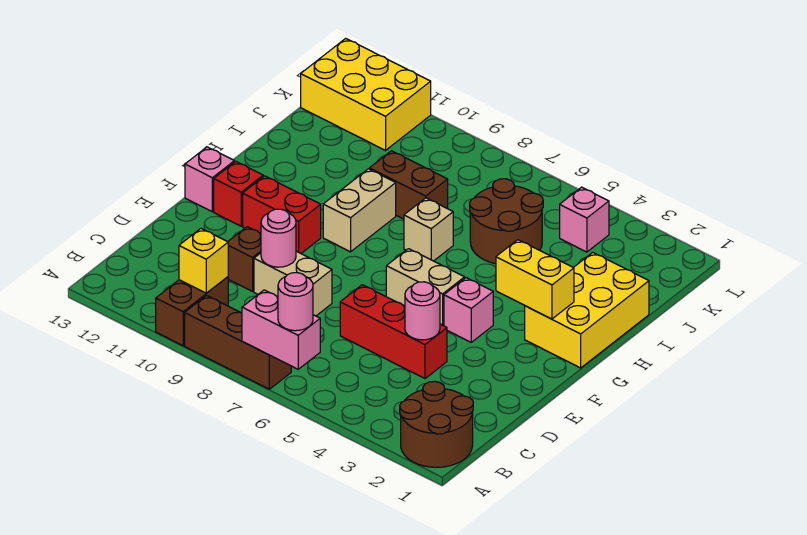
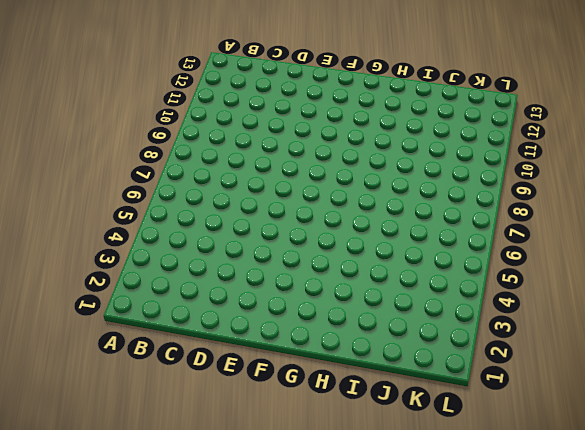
none -> brown round brick A1:B2 level 1
none -> brown brick A7:A9 level 1
none -> brown brick A10:B10 level 1

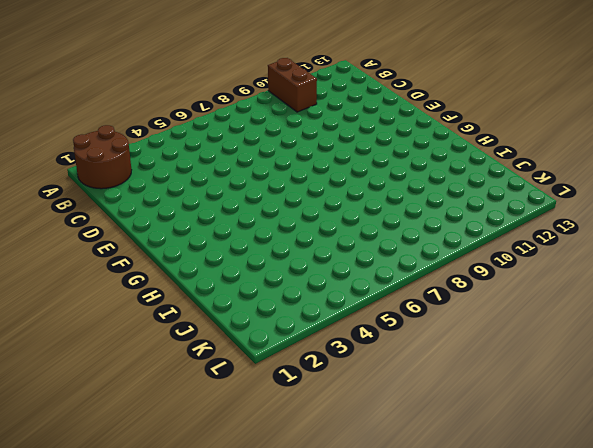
none -> brown brick A7:A9 level 1
none -> red brick D4:D6 level 1
none -> tan brick D8:D9 level 1

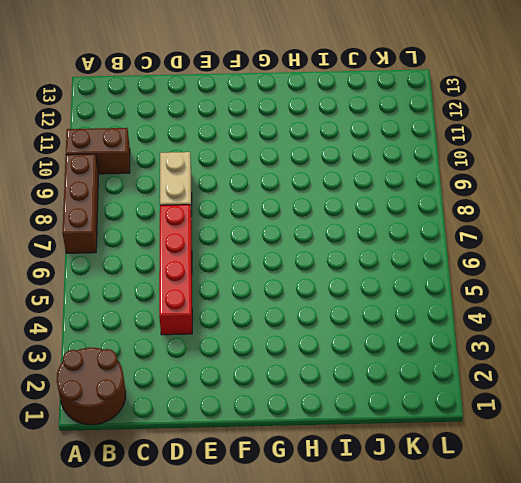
red brick D4:D7 level 1 -> red brick D4:D6 level 1
none -> brown brick D10 level 1
none -> pink brick F4 level 1
none -> tan brick F5:F6 level 1

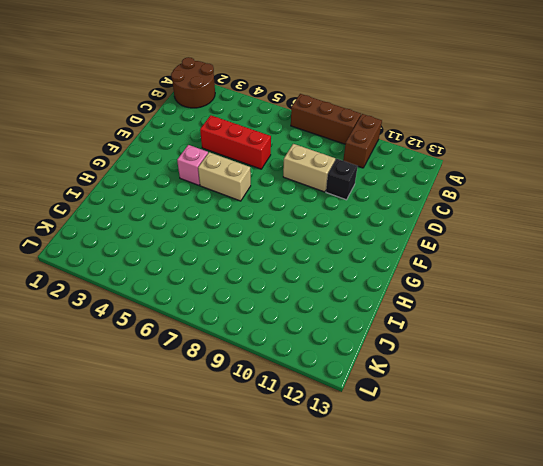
black brick D10 level 1 -> brown brick D10 level 1
none -> red brick F10:F11 level 1
none -> red brick F12 level 1
none -> pink brick F13 level 1

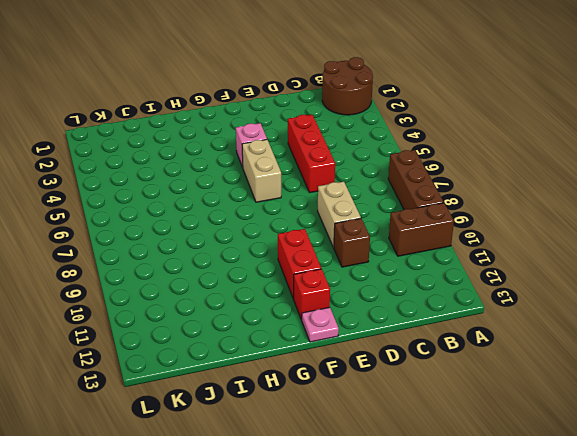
pink plate F13 level 1 -> pink brick F13 level 1
none -> yellow brick G1:I2 level 1
none -> tan brick G9:H9 level 1
none -> tan brick H7 level 1

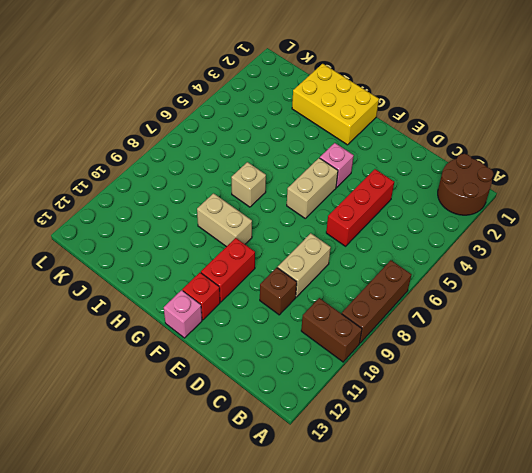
none -> brown round brick I5:J6 level 1
none -> brown brick I8:I9 level 1
none -> pink brick K4 level 1

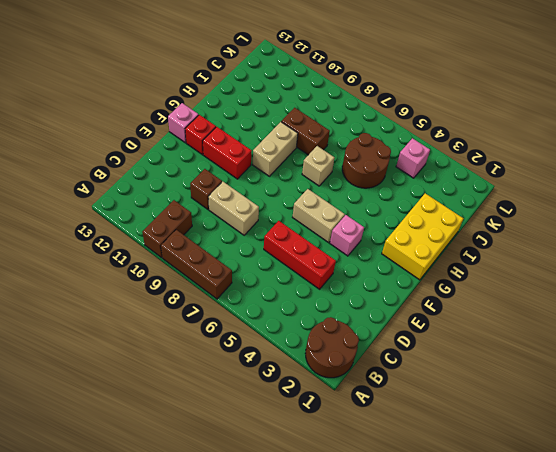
none -> yellow brick K11:L13 level 1
none -> pink brick A6:A7 level 2
none -> yellow brick B10 level 2

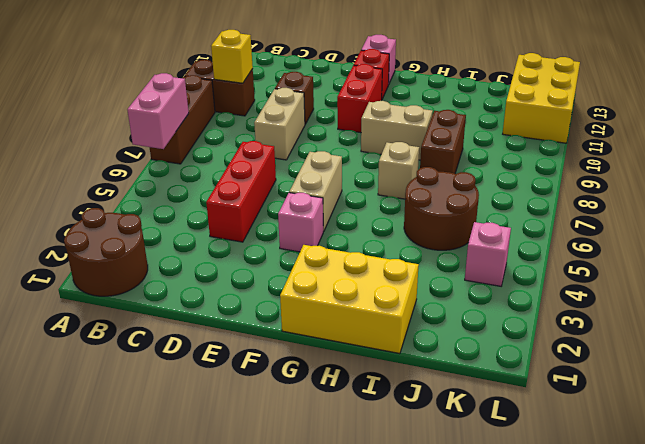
none -> pink round brick D4 level 2
none -> pink round brick D9 level 2
none -> yellow brick G2:G3 level 2

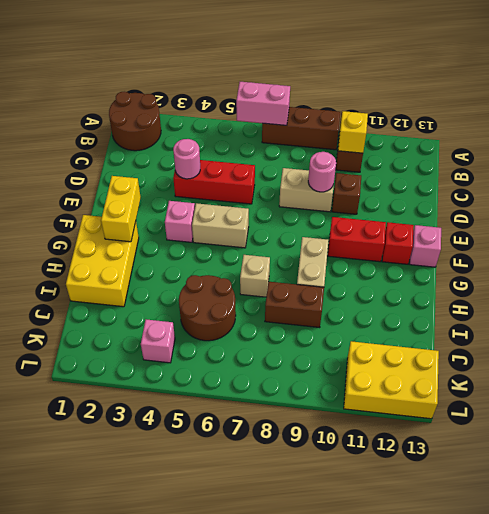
yellow brick F2:G2 level 2 -> yellow brick G2:G3 level 2
none -> pink round brick A6 level 3

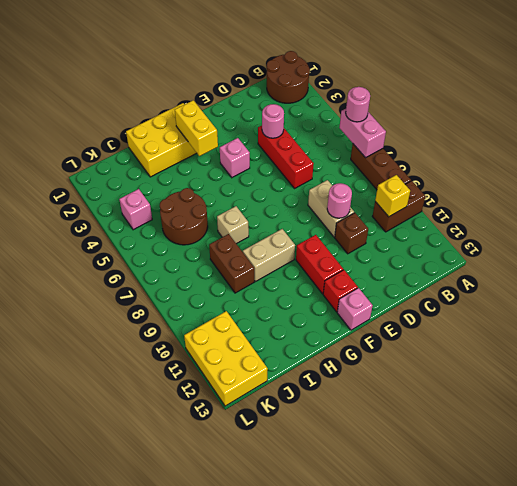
none -> tan brick F5:F6 level 1

